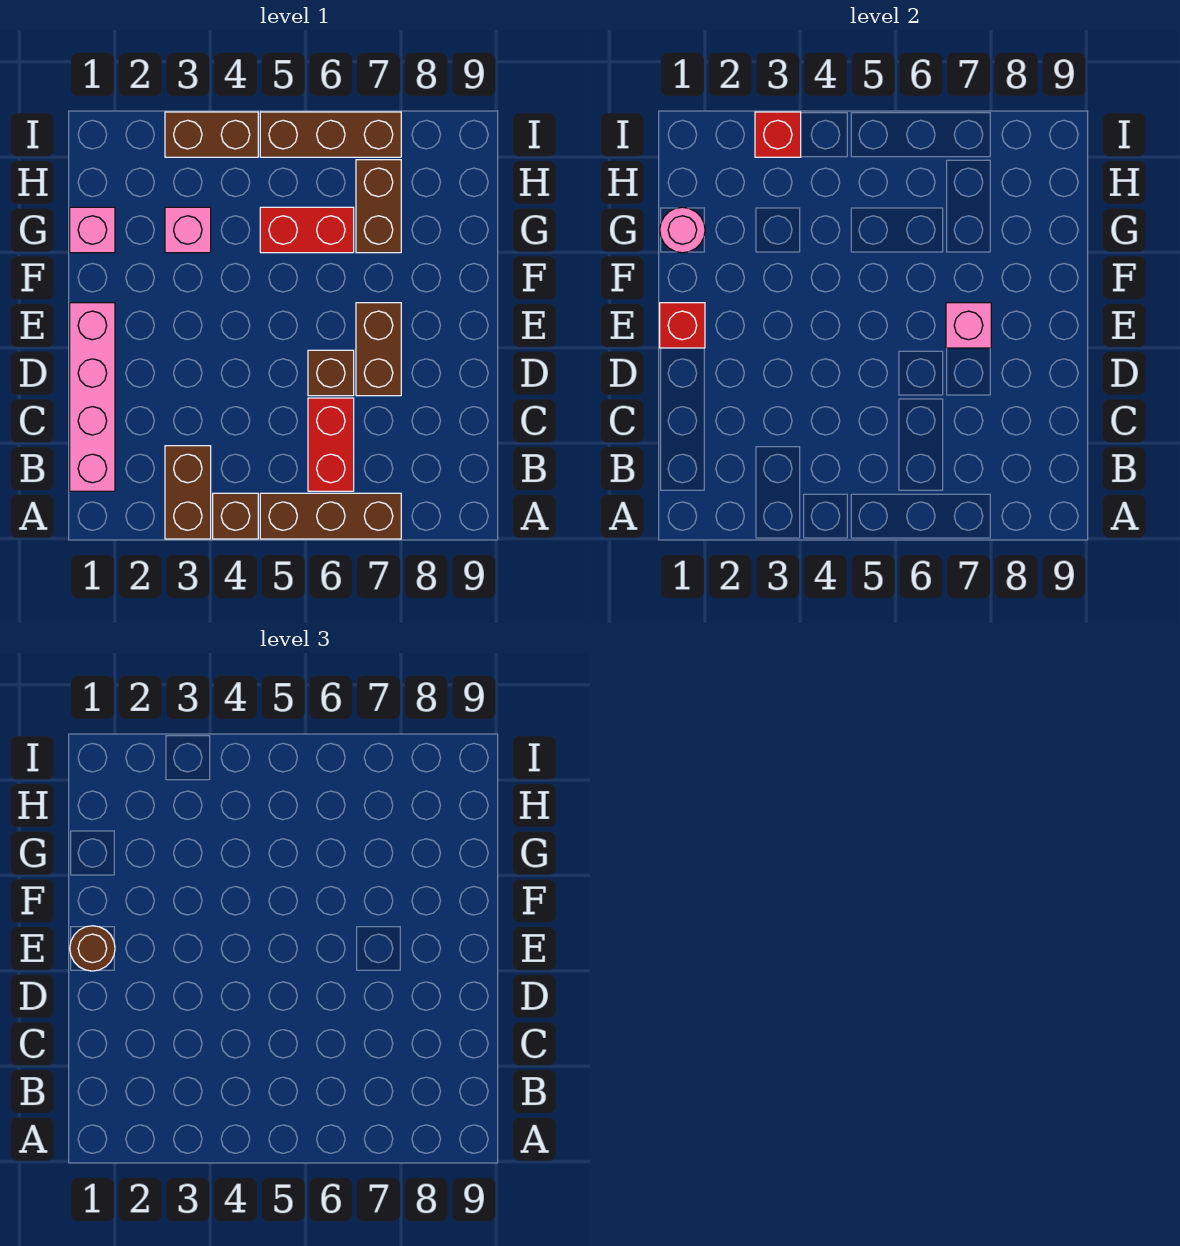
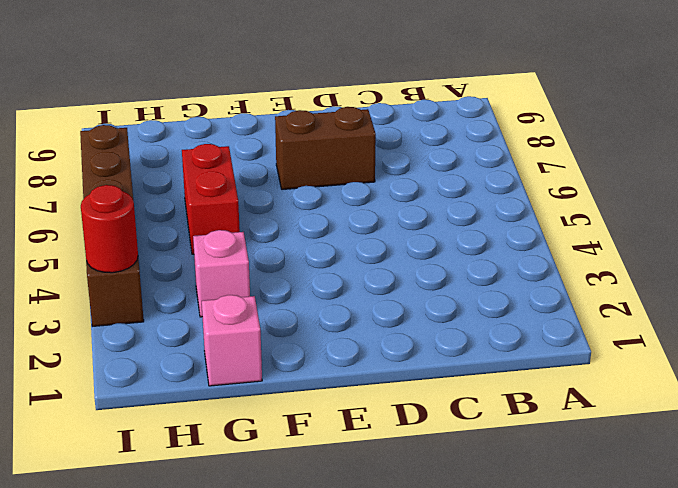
red round brick I3 level 2 -> red brick I3 level 2
none -> brown brick A3:B3 level 1
none -> brown brick A4 level 1
none -> brown brick A5:A7 level 1

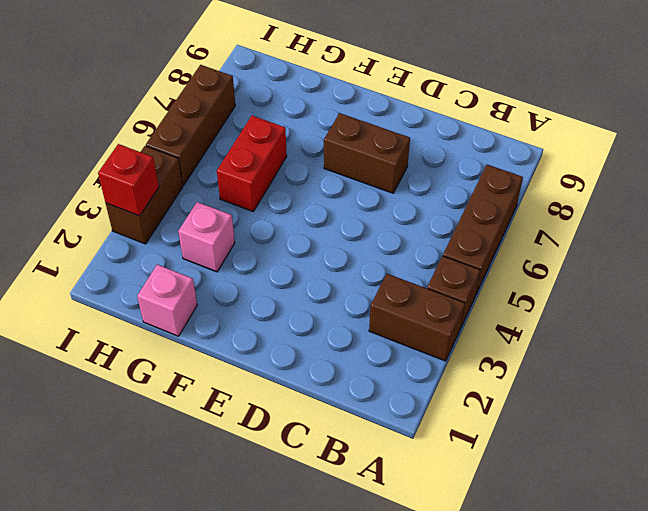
none -> pink brick B1:E1 level 1
none -> red brick B6:C6 level 1
none -> brown brick D6 level 1

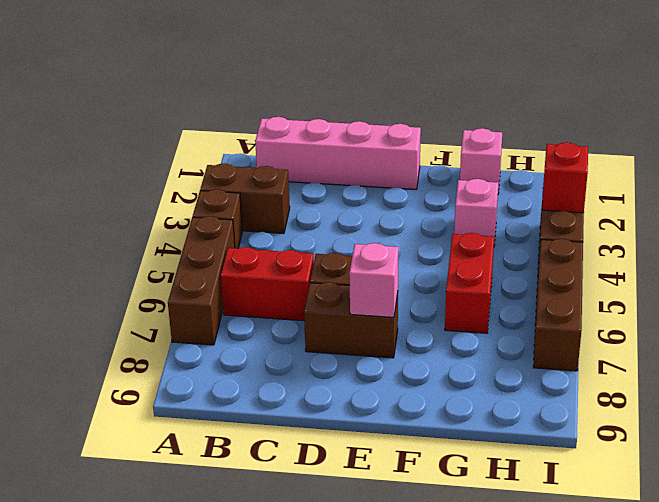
none -> brown brick G7:H7 level 1
none -> red brick E1 level 2
none -> pink round brick G1 level 2

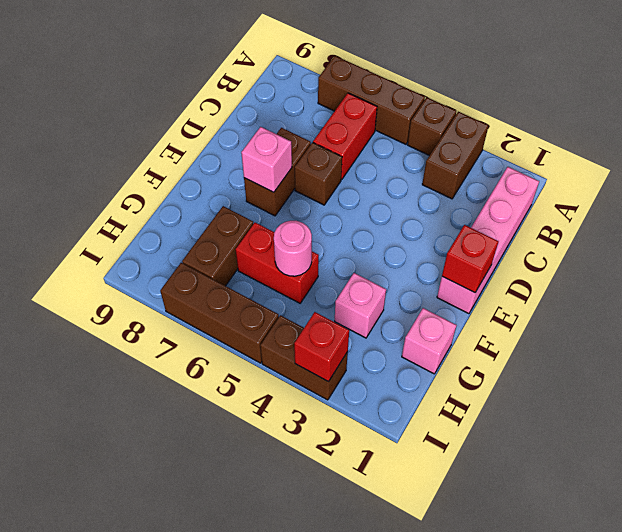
pink round brick G5 level 2 -> pink round brick G1 level 2
none -> brown round brick E1 level 3

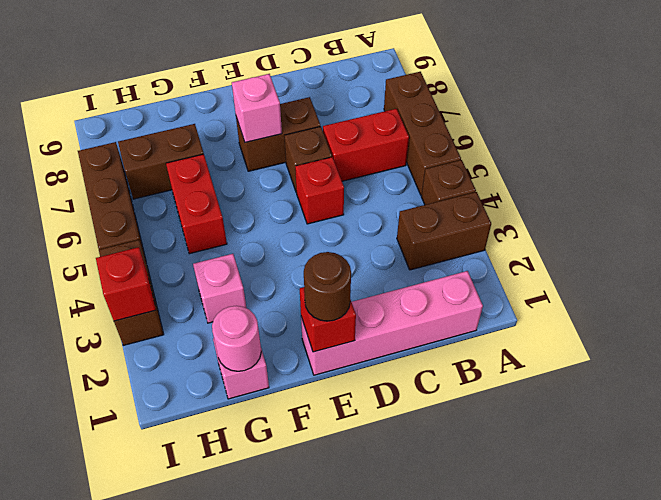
red brick D5 level 1 -> none

